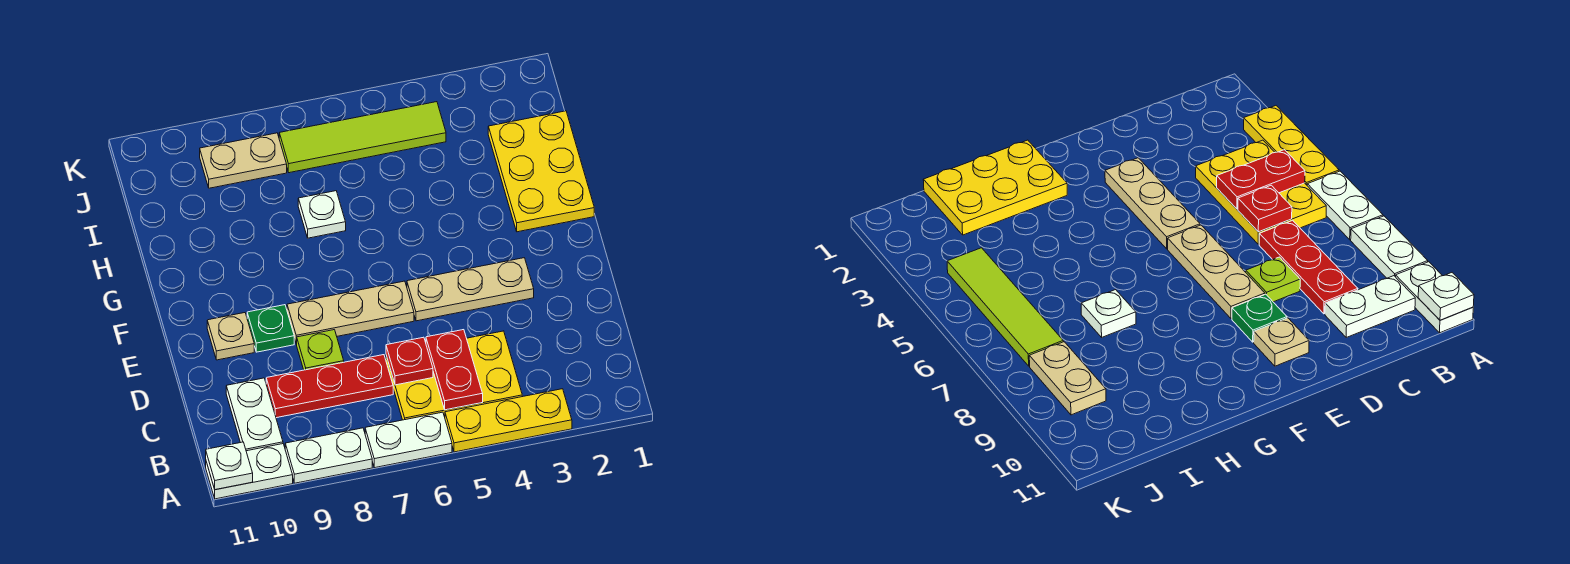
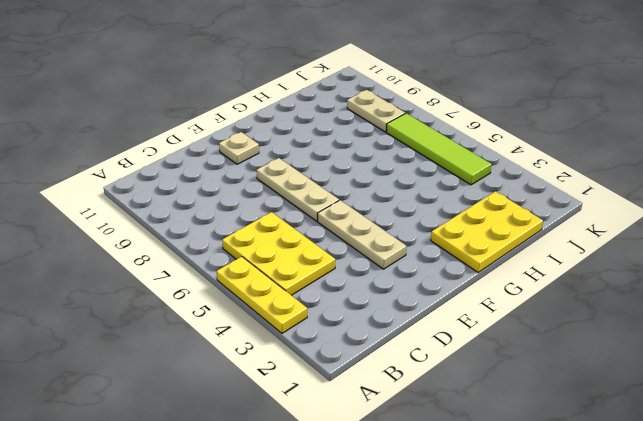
none -> white plate A6:A7 level 1
none -> white plate A8:A9 level 1
none -> white plate A10:A11 level 1

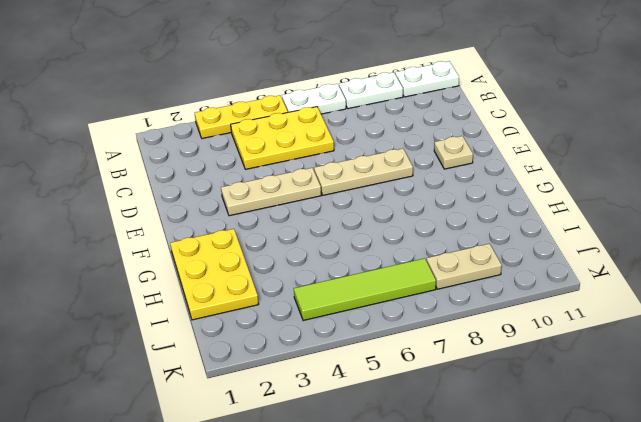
none -> white plate B10:C10 level 1
none -> red plate C7:C9 level 1
none -> lime plate D8 level 1

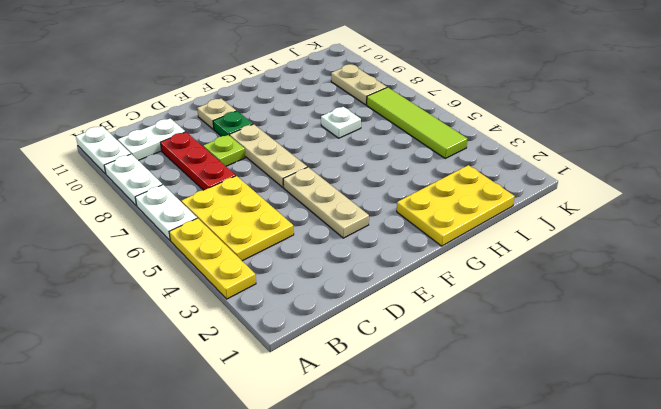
none -> white plate A11 level 2
none -> red plate B5:C5 level 2
none -> red plate C6 level 2

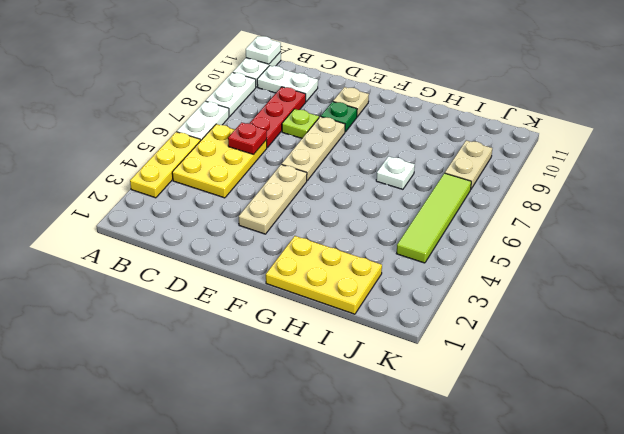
none -> red plate B5:C5 level 2

